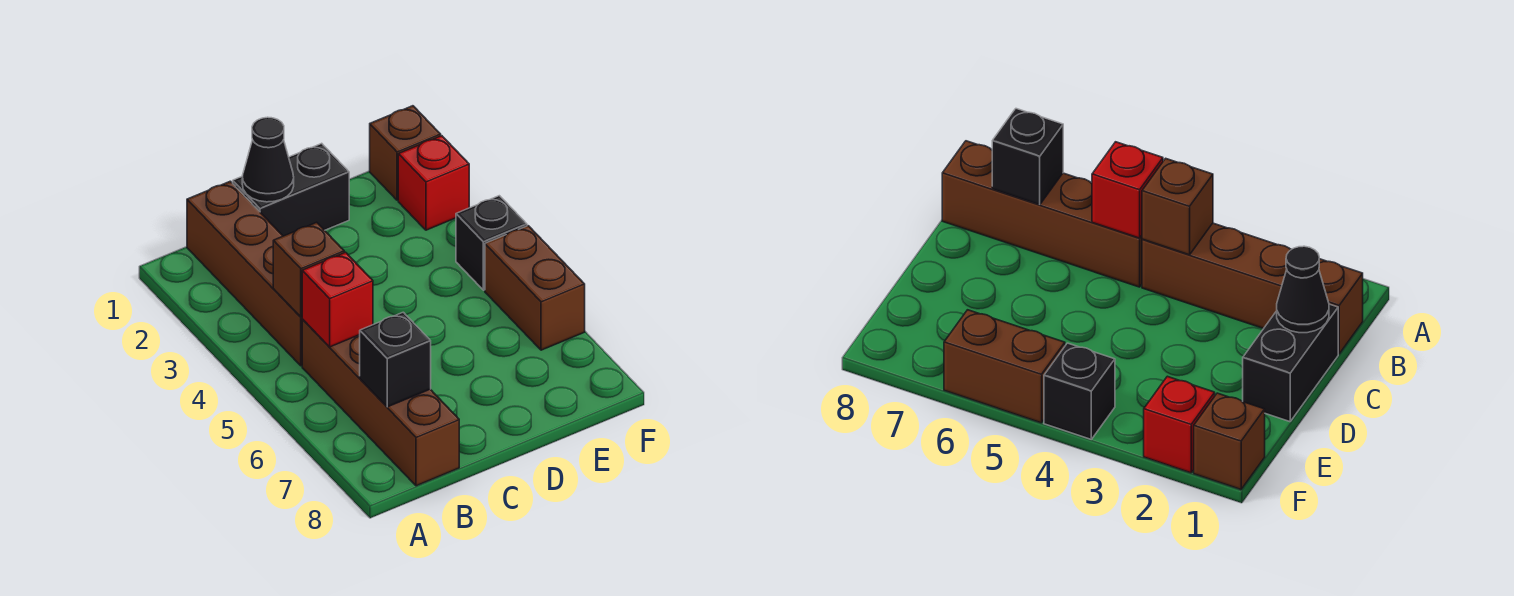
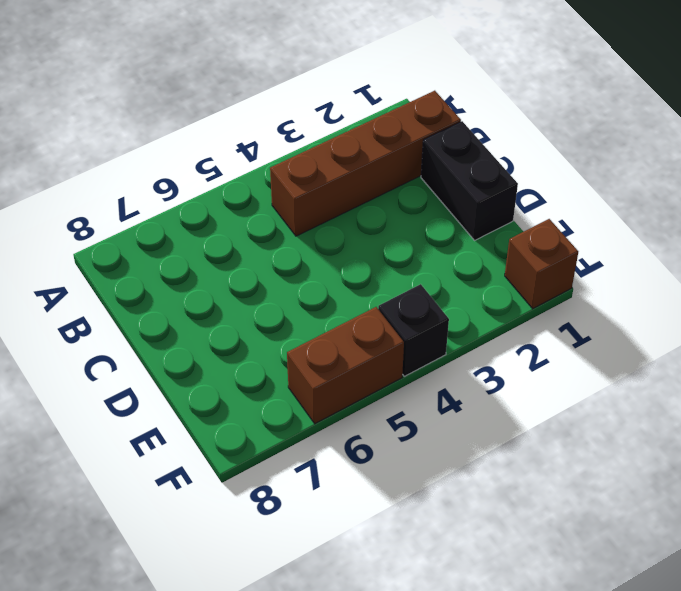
none -> brown brick B5:B8 level 1
none -> red brick F2 level 1

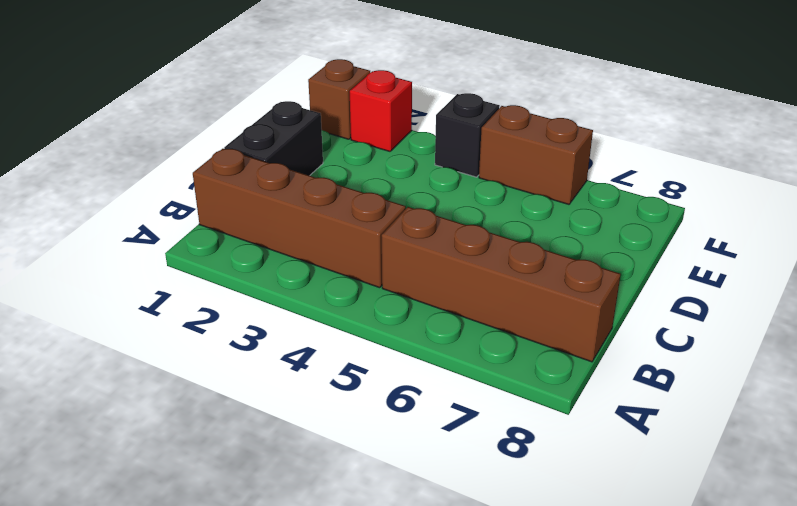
none -> brown brick B4 level 2
none -> red brick B5 level 2

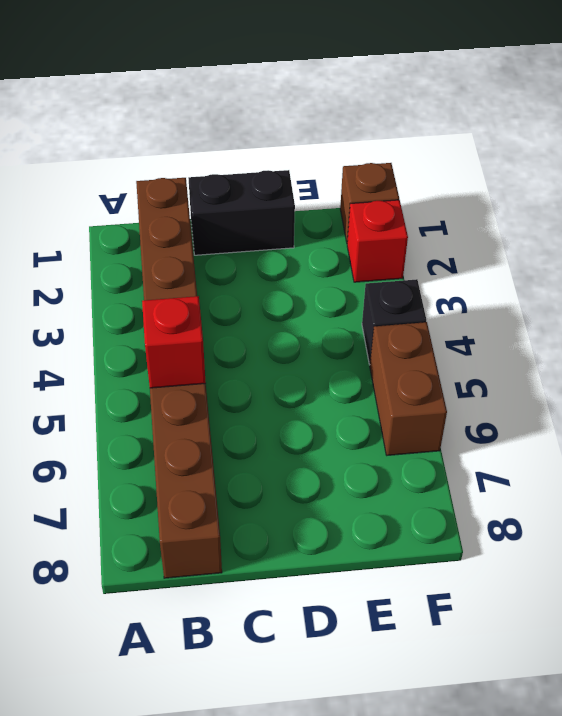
none -> brown brick B4 level 2
none -> black brick B7 level 2

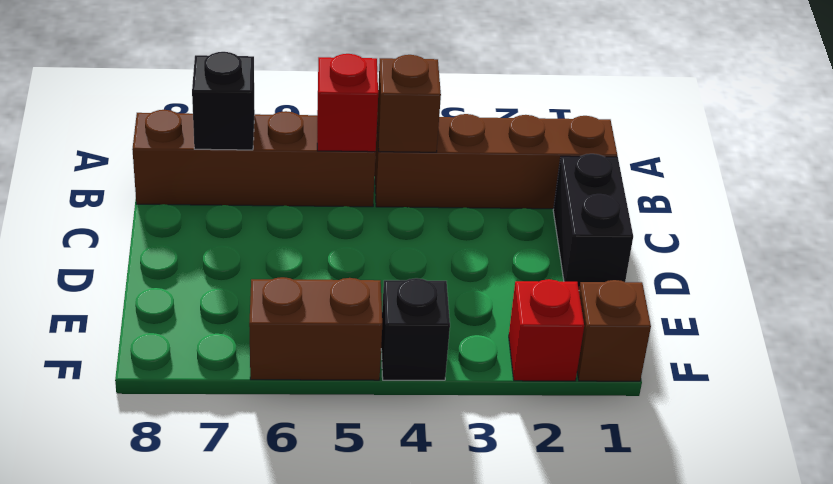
none -> black cone C1 level 2

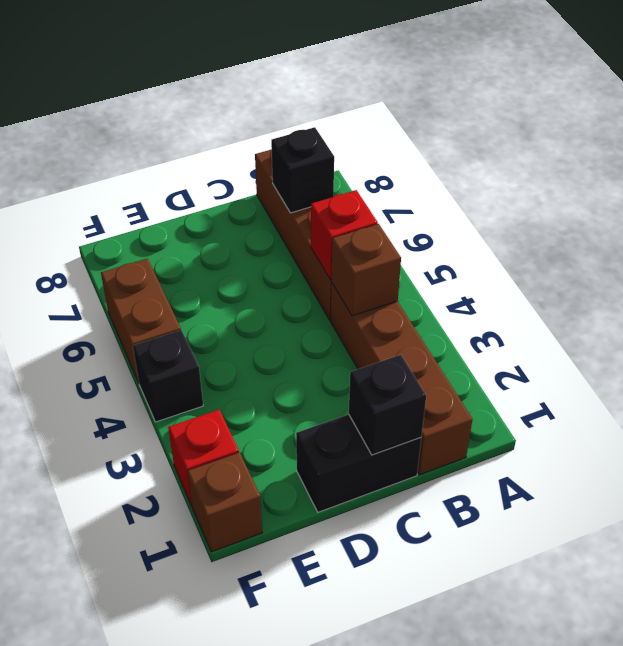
black brick C1 level 2 -> black cone C1 level 2

